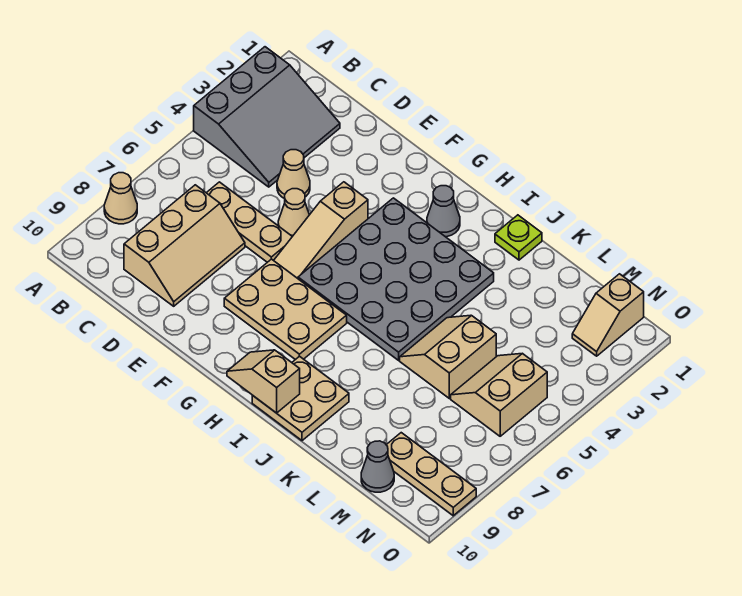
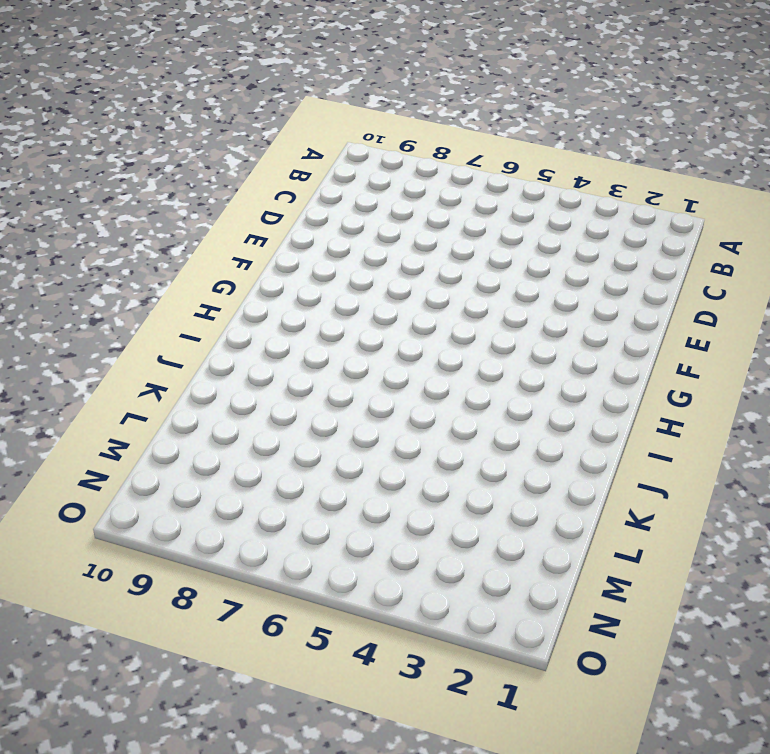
none -> grey slope A2:C4 level 1 top A
none -> tan cone A8 level 1
none -> tan plate C6:E6 level 1

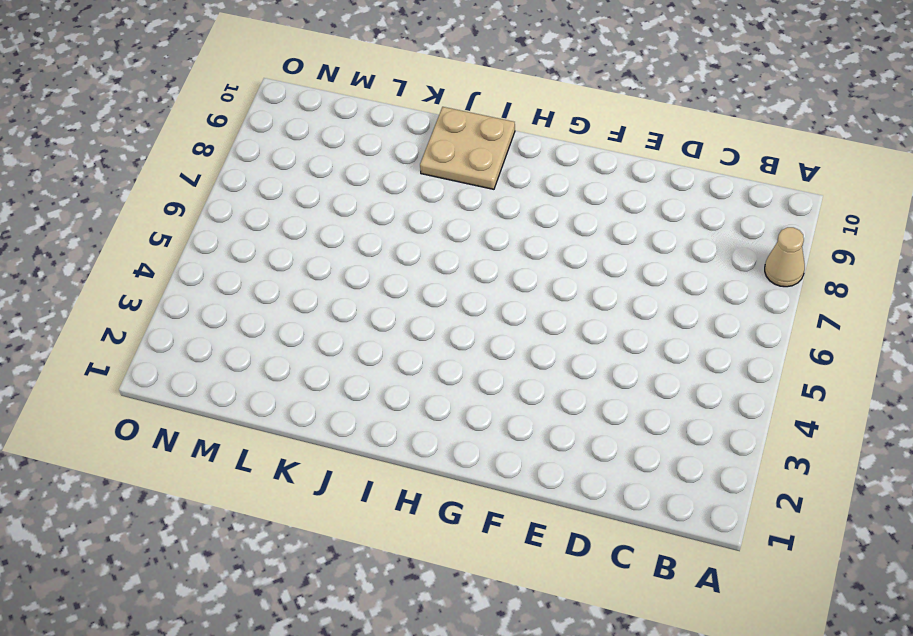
none -> grey slope A2:C4 level 1 top A
none -> tan plate C6:E6 level 1
none -> tan slope C7:D9 level 1 top C

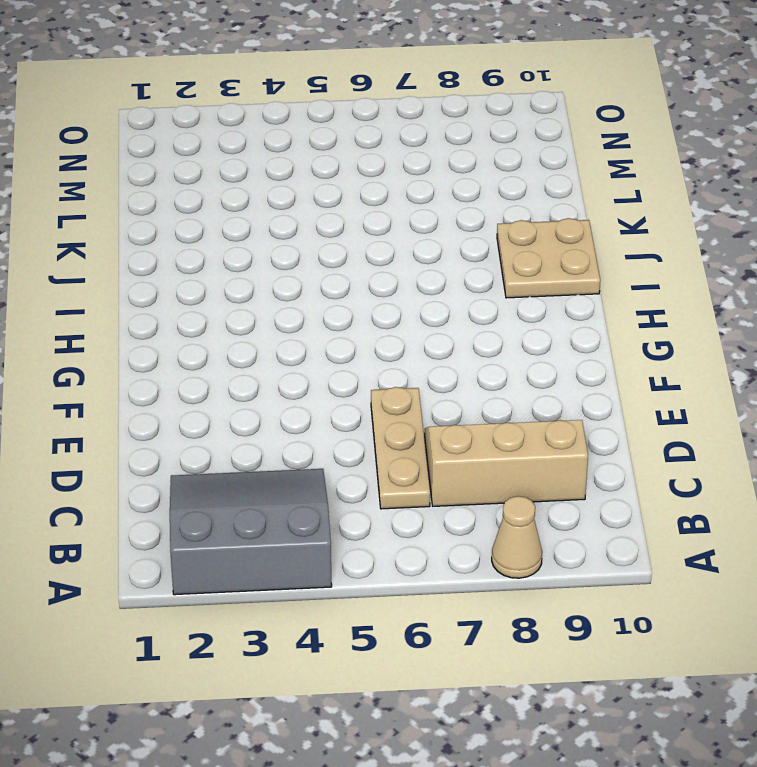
none -> tan cone D4 level 1
none -> tan cone E5 level 1
none -> tan slope F4:F6 level 1 top 4

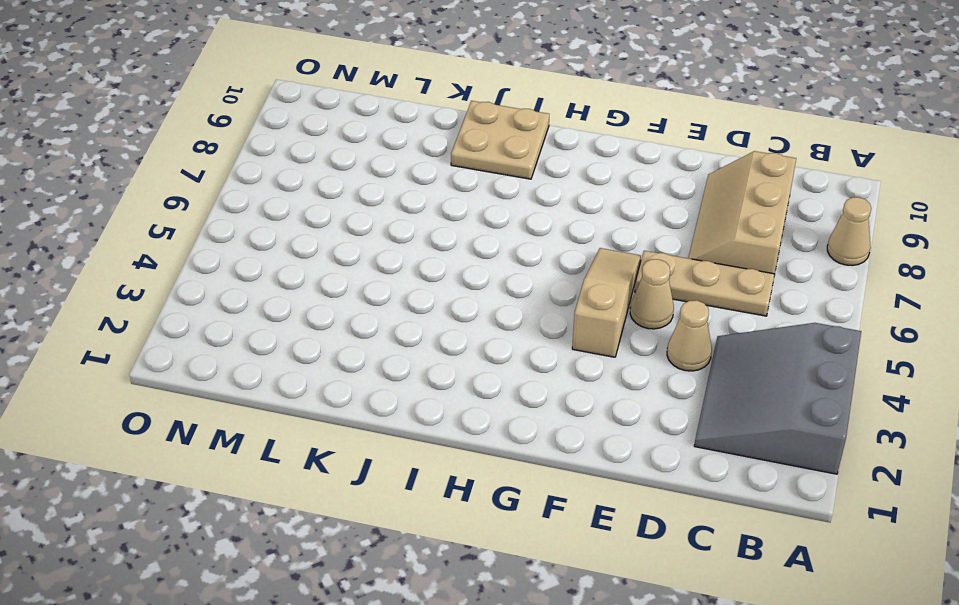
none -> tan plate F7:H8 level 1
none -> grey plate G3:J6 level 1
none -> grey cone H2 level 1

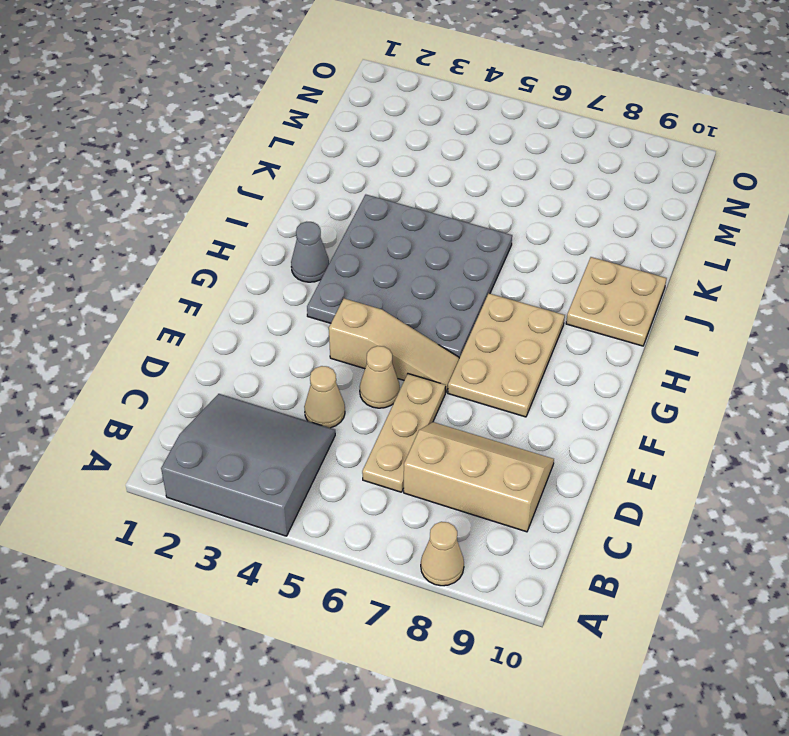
none -> lime plate J1 level 1
none -> tan slope K5:L6 level 1 top L
none -> tan slope M5:N6 level 1 top N

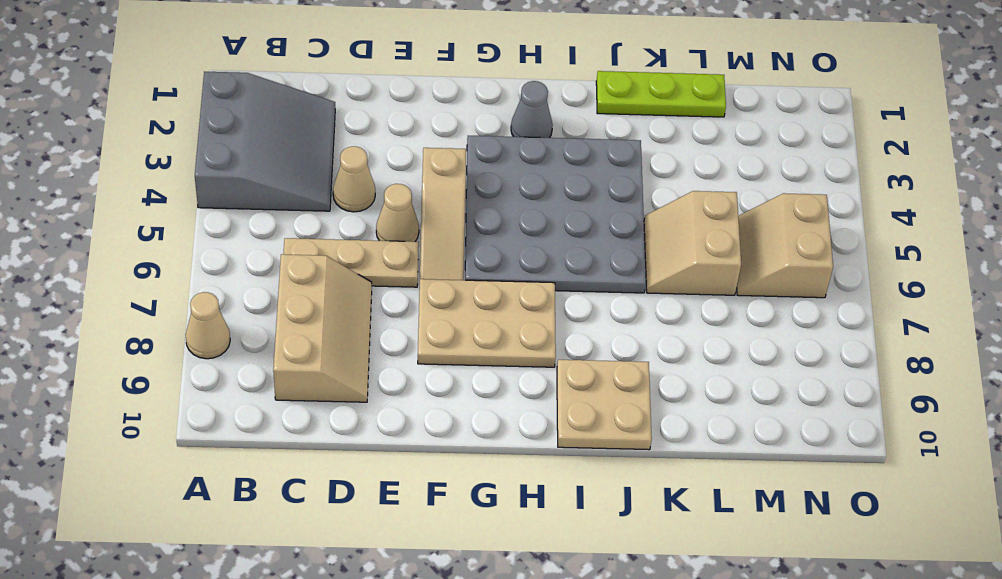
lime plate J1:L1 level 1 -> lime plate J1 level 1
none -> tan plate M9:O9 level 1
none -> grey cone M10 level 1
none -> tan slope N1:N2 level 1 top 1

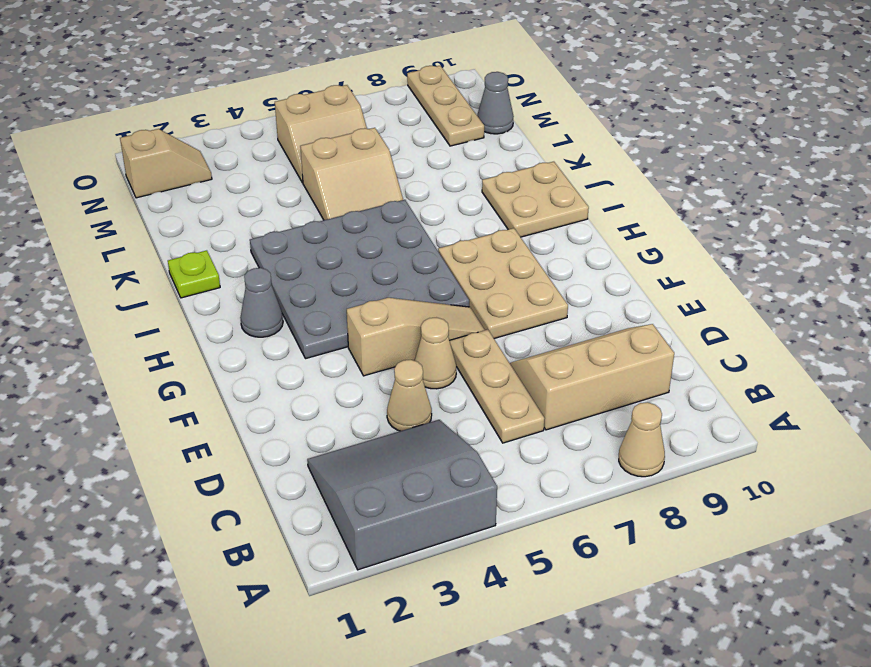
none -> tan slope H10:I10 level 2 top I

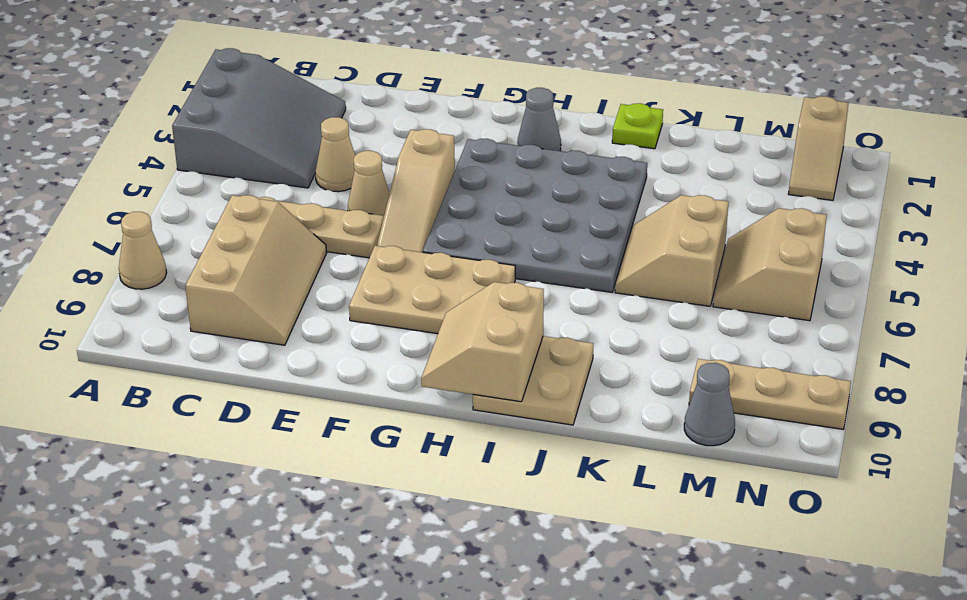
tan slope H9:I10 level 2 top I -> tan slope H10:I10 level 2 top I

